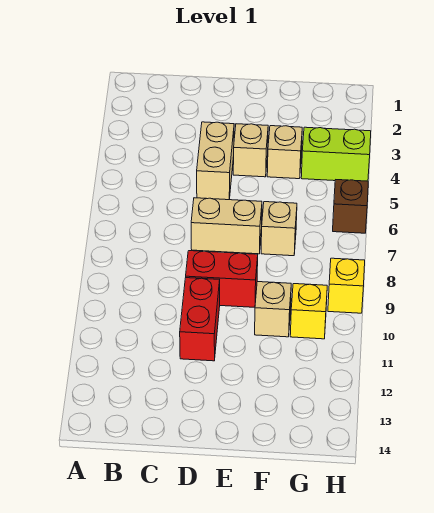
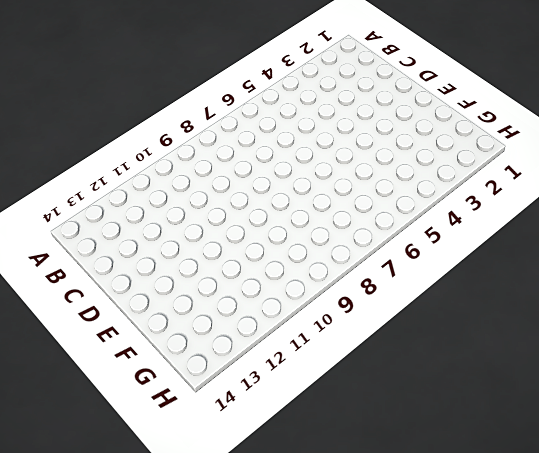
none -> tan brick D4:D5 level 1
none -> tan brick D7:E7 level 1
none -> red brick D9:E9 level 1

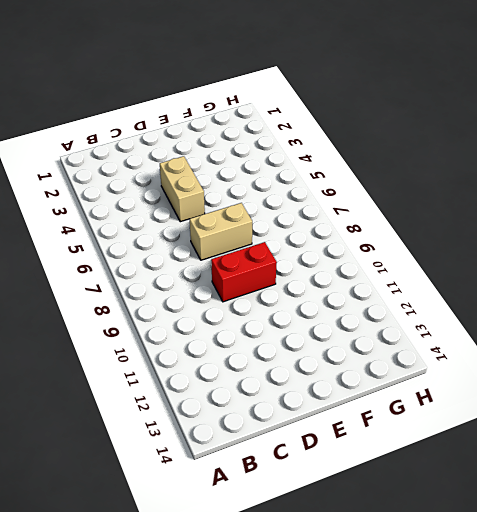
none -> red brick D10:D11 level 1
none -> tan brick E4 level 1
none -> tan brick F4 level 1

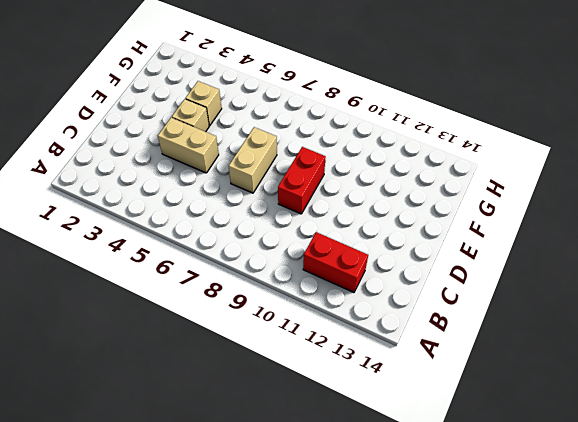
red brick B11:B12 level 1 -> red brick D10:D11 level 1
none -> tan brick F7 level 1
none -> tan brick F10 level 1
none -> lime brick G4:H4 level 1

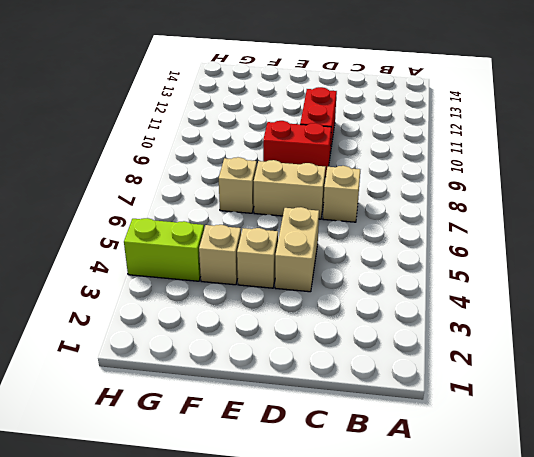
tan brick C7 level 1 -> tan brick F10 level 1
none -> yellow brick G10 level 1
none -> brown brick H6 level 1
none -> yellow brick H9 level 1

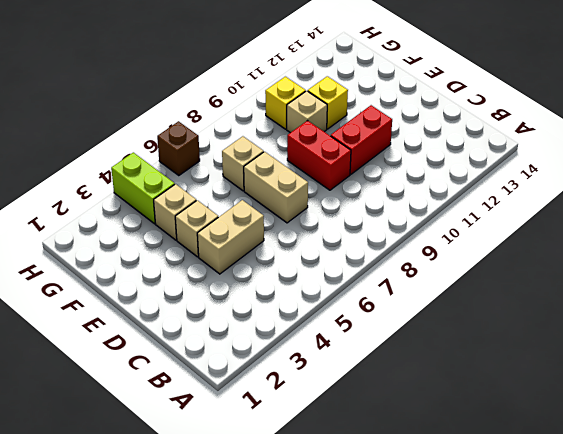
yellow brick F11 level 1 -> yellow brick H9 level 1

